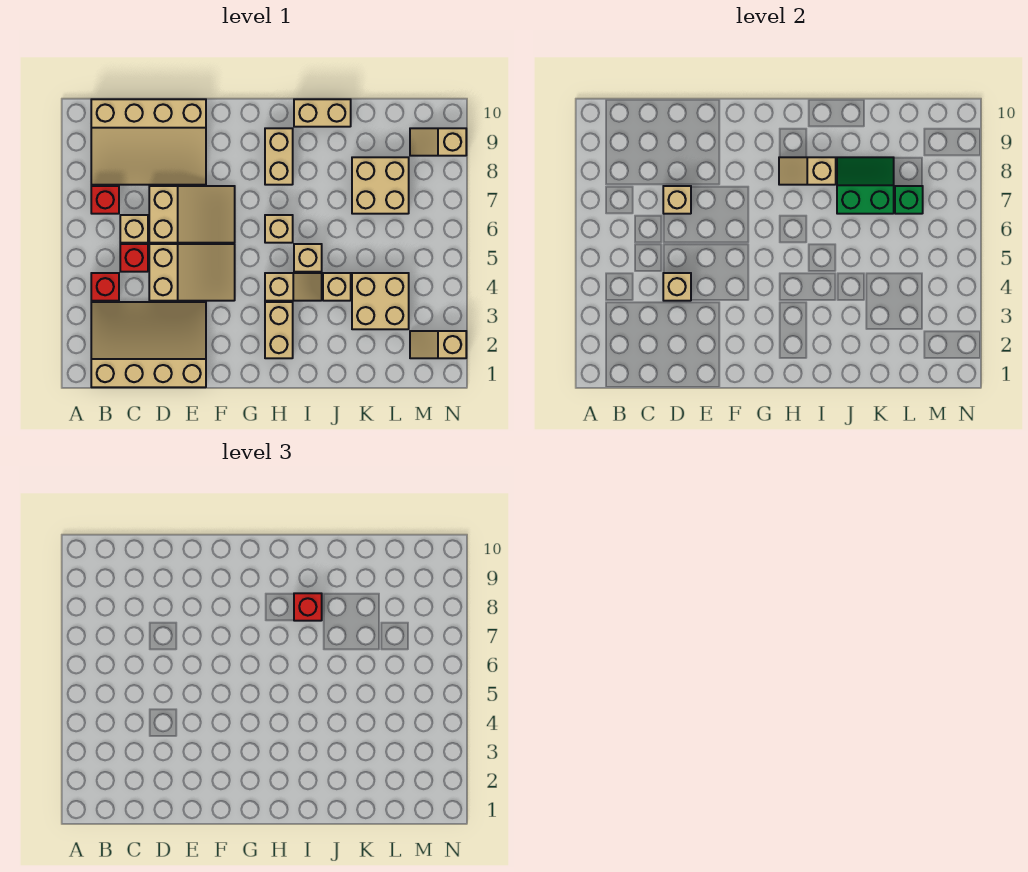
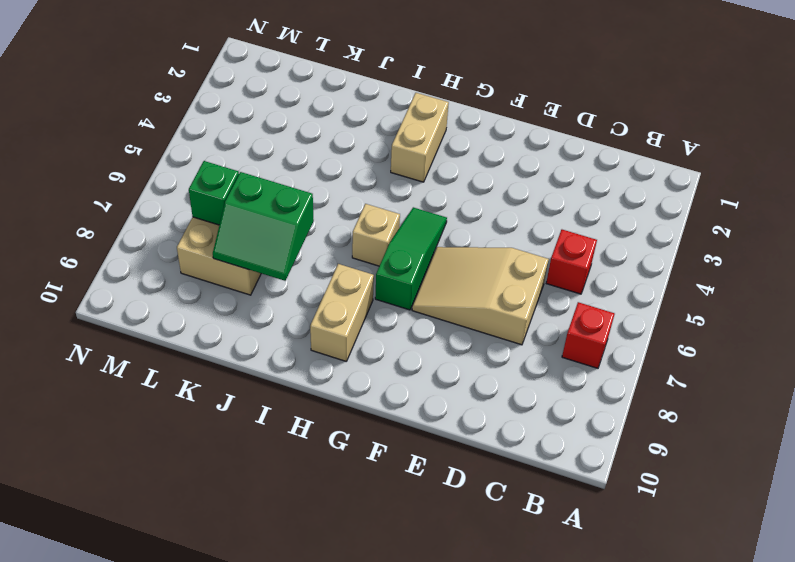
green slope G5:G7 level 1 top 7 -> none
none -> tan slope B1:E3 level 1 top 1
none -> red brick B4 level 1
none -> tan slope B8:E10 level 1 top 10

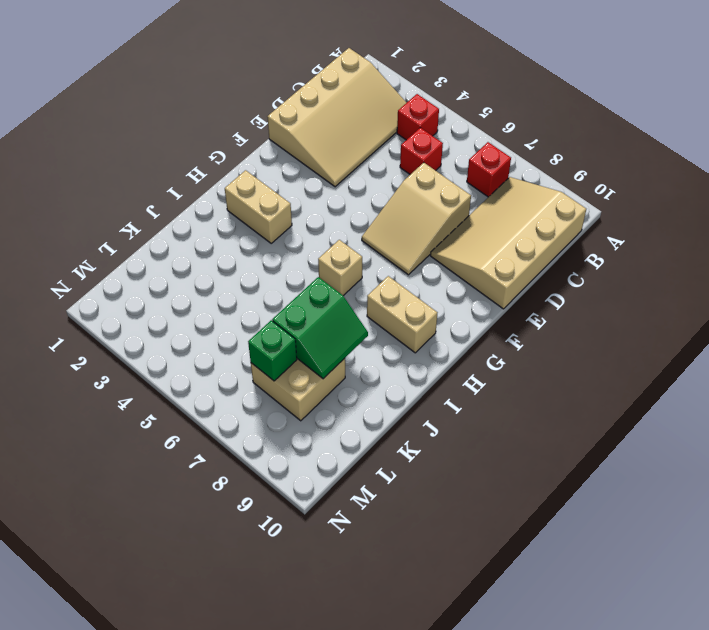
none -> tan brick C6 level 1
none -> tan slope D4:F5 level 1 top D
none -> tan slope H4:I4 level 1 top H

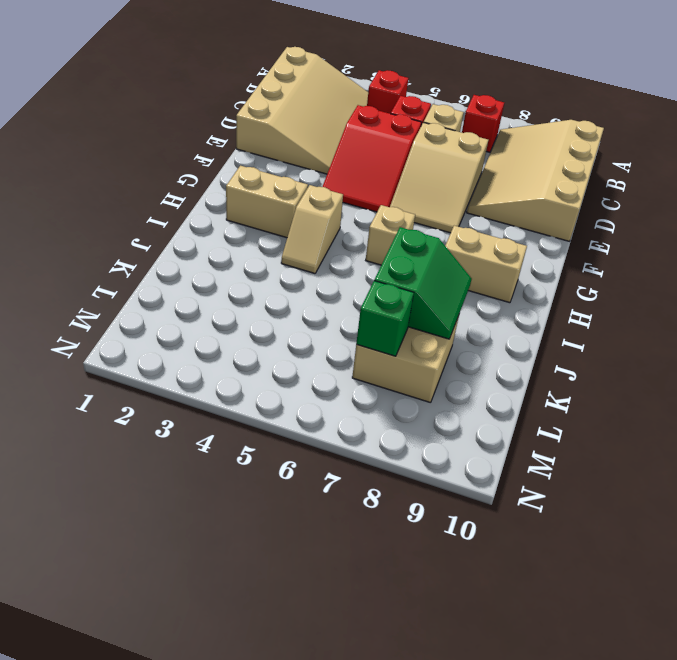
red slope D4:F5 level 1 top D -> tan slope D4:F5 level 1 top D
none -> tan brick I5 level 1
none -> tan brick I10:J10 level 1
none -> tan brick J4 level 1

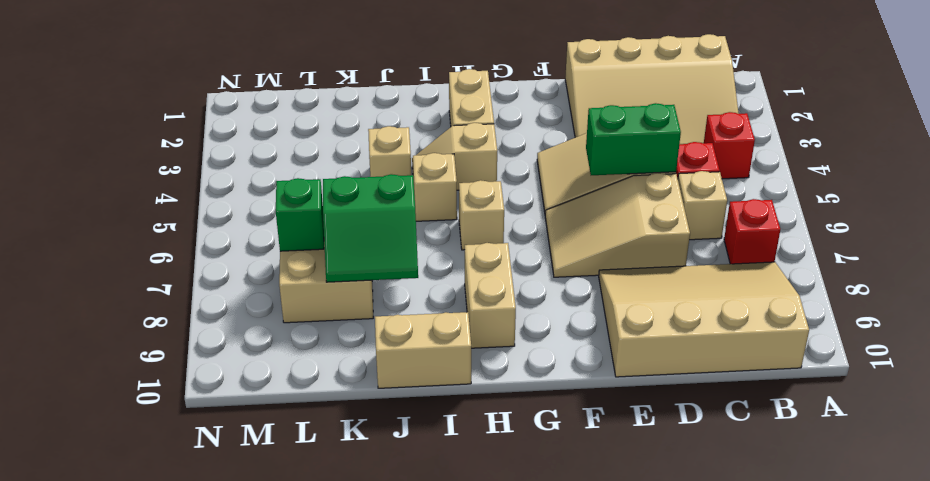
green brick D5:E5 level 2 -> none
none -> tan brick K3:L4 level 1
none -> tan slope M2:N2 level 1 top N
none -> tan slope M9:N9 level 1 top N

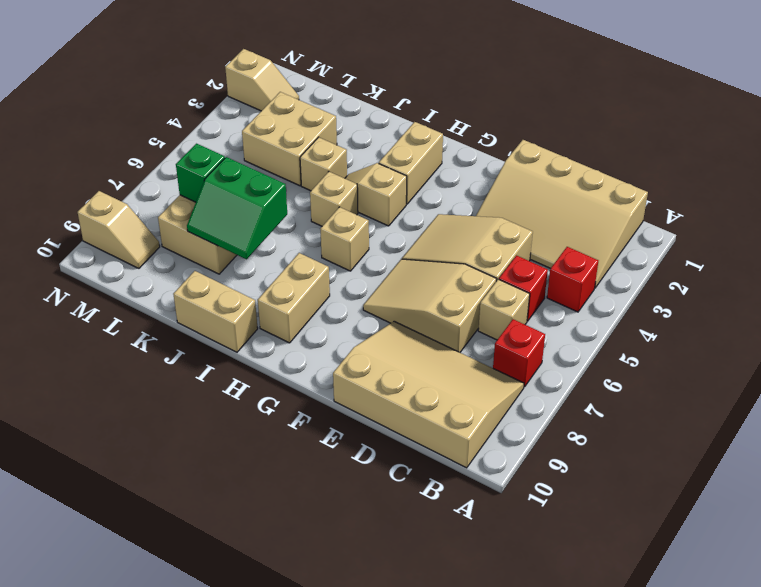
none -> tan brick D4 level 2
none -> tan brick D7 level 2
none -> tan slope H8:I8 level 2 top I

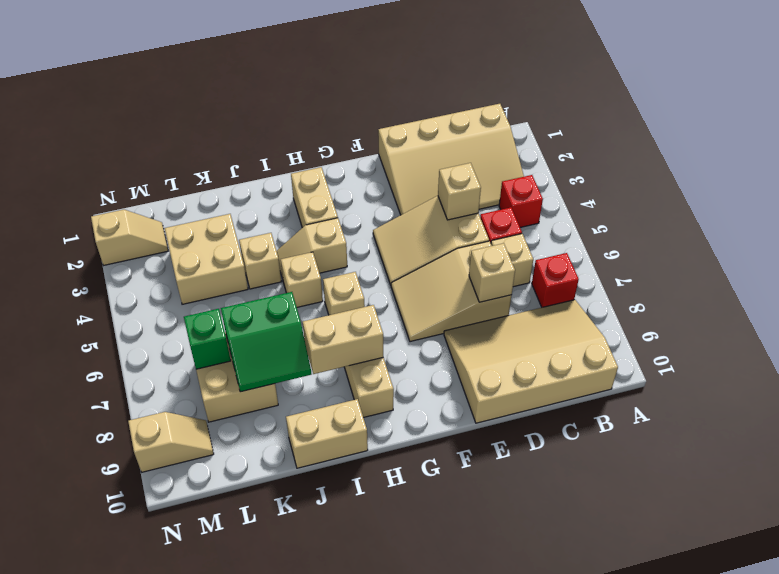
tan brick H8:I8 level 2 -> tan slope H8:I8 level 2 top I
none -> red brick I8 level 3

